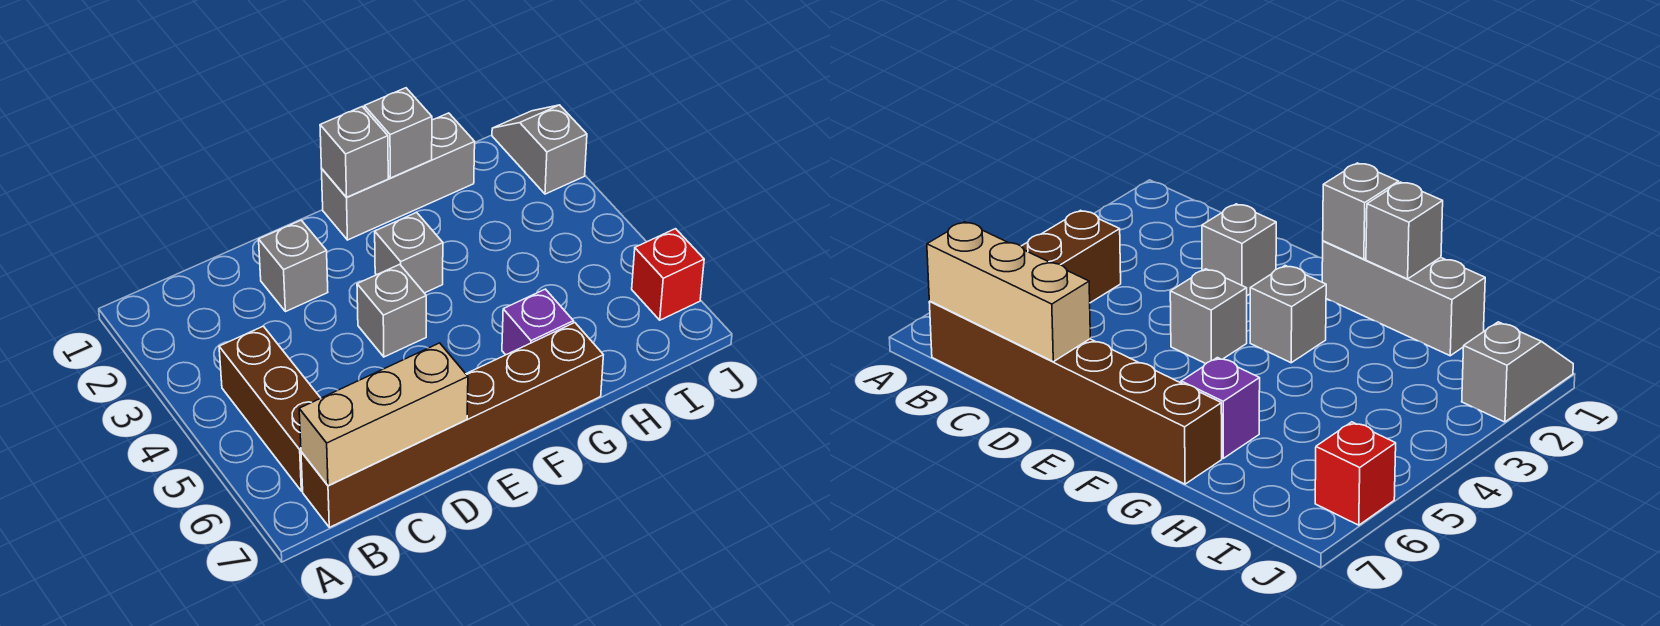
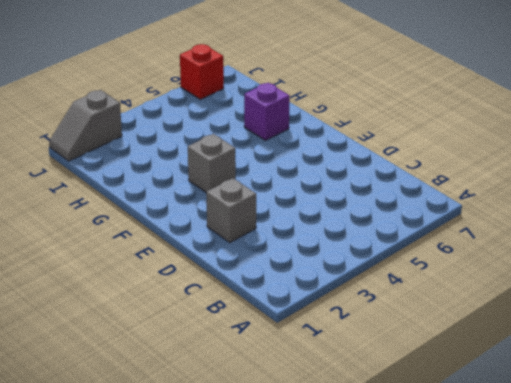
none -> brown brick B4:B6 level 1
none -> brown brick B7:G7 level 1
none -> grey brick E4 level 1

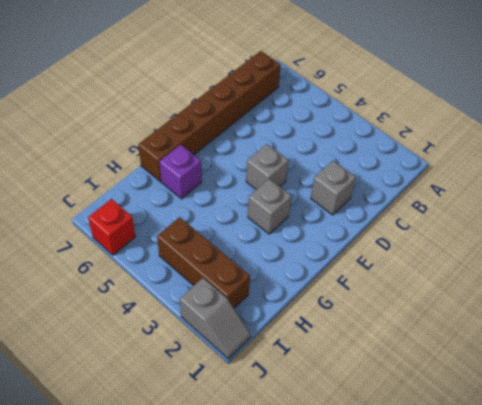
brown brick I2:I4 level 1 -> brown brick B4:B6 level 1
none -> grey brick F1:H1 level 1
none -> tan brick B7:D7 level 2
none -> grey brick F1 level 2

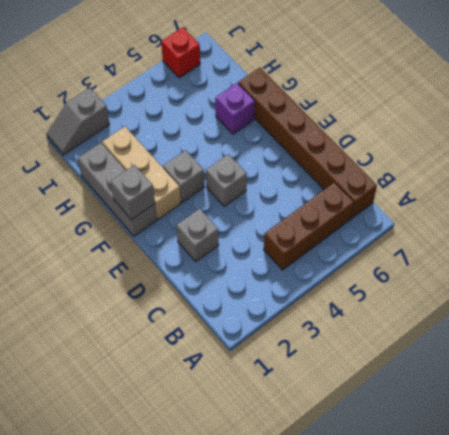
tan brick F2:H2 level 1 -> tan brick B7:D7 level 2
none -> grey brick G1 level 2

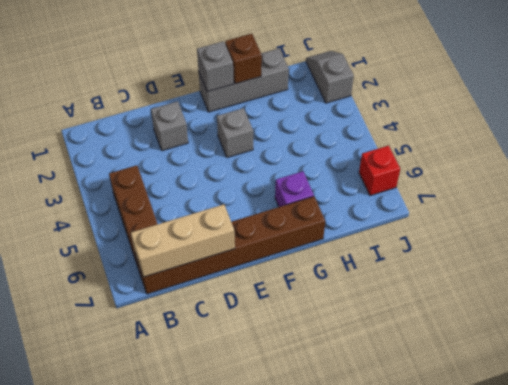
brown brick G1 level 2 -> grey brick G1 level 2
none -> grey brick E4 level 1

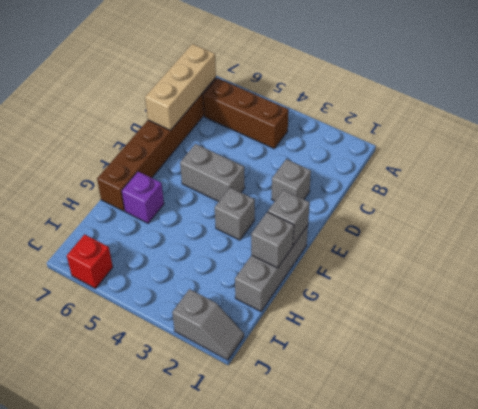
grey brick E4:E5 level 1 -> grey brick E4 level 1

